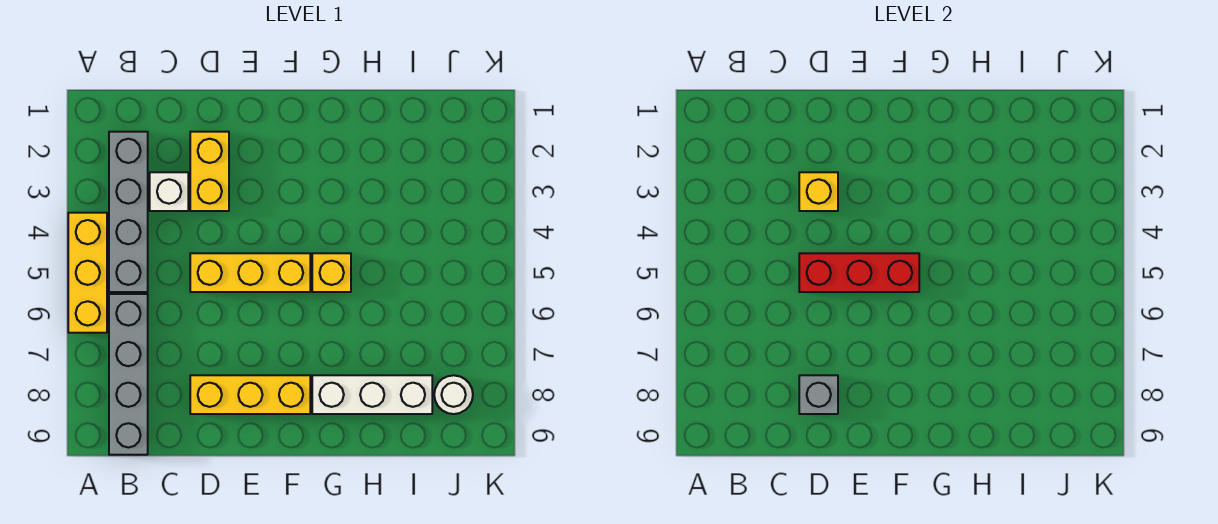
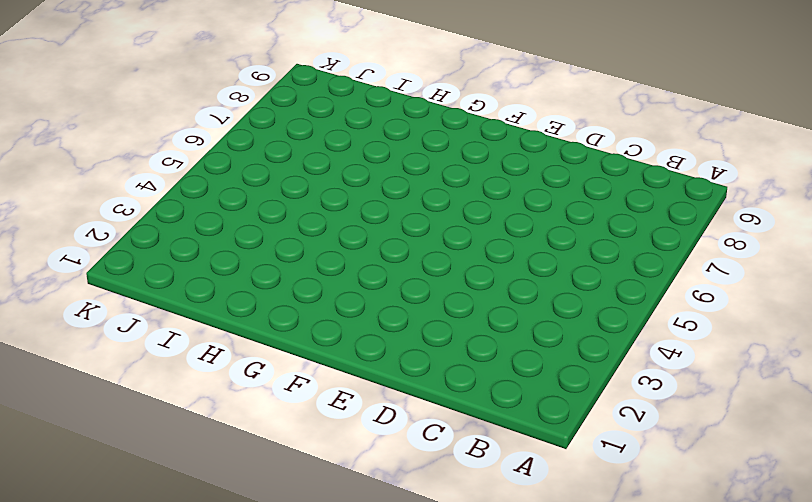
none -> yellow brick A4:A6 level 1
none -> grey brick B2:B5 level 1
none -> grey brick B6:B9 level 1

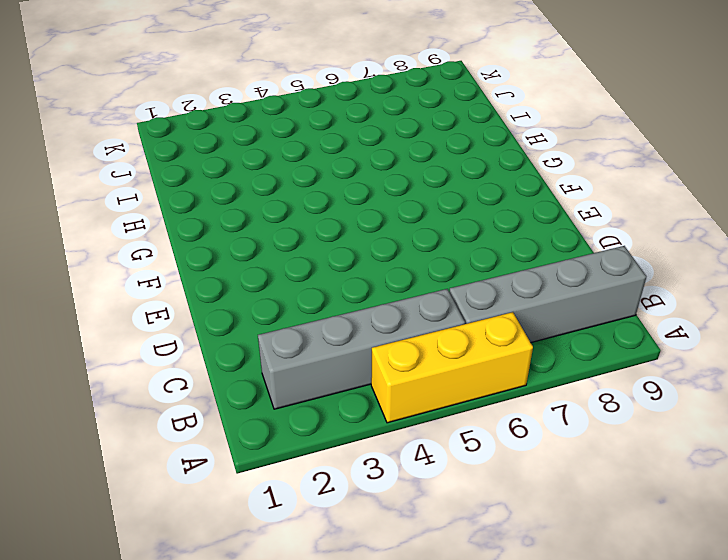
none -> white brick C3 level 1
none -> yellow brick D2:D3 level 1
none -> yellow brick D5:F5 level 1

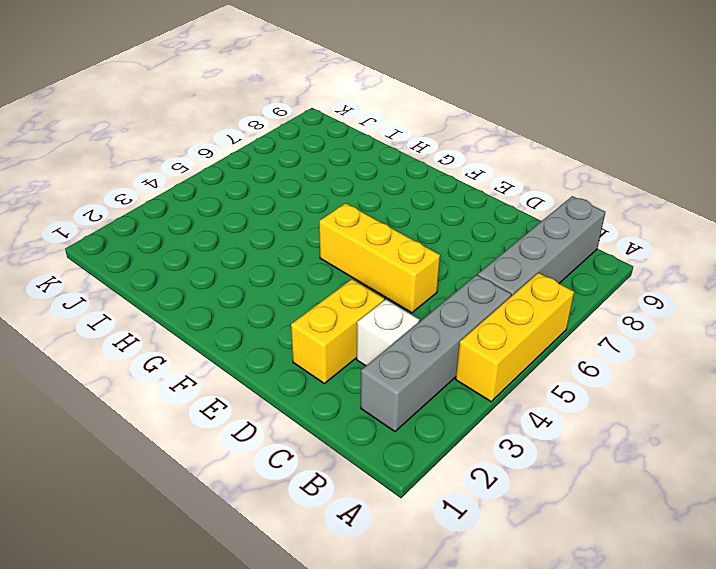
none -> yellow brick D8:F8 level 1
none -> yellow brick G5 level 1
none -> white brick G8:I8 level 1

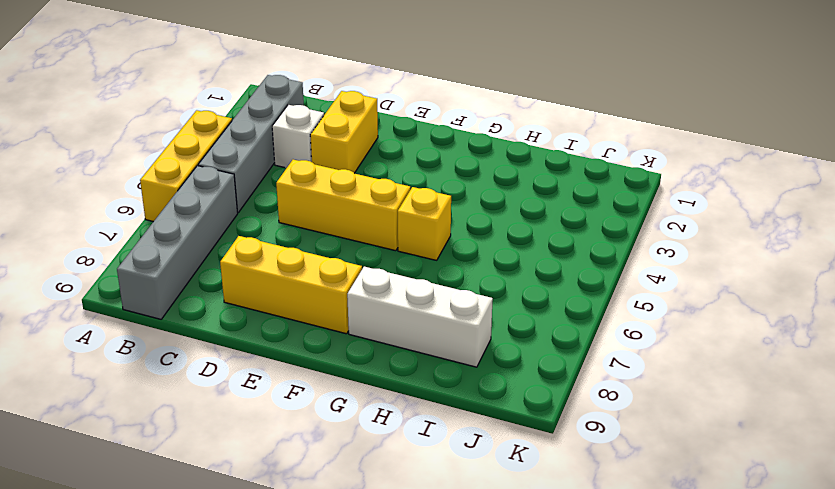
none -> white round brick J8 level 1
none -> yellow brick D3 level 2
none -> red brick D5:F5 level 2

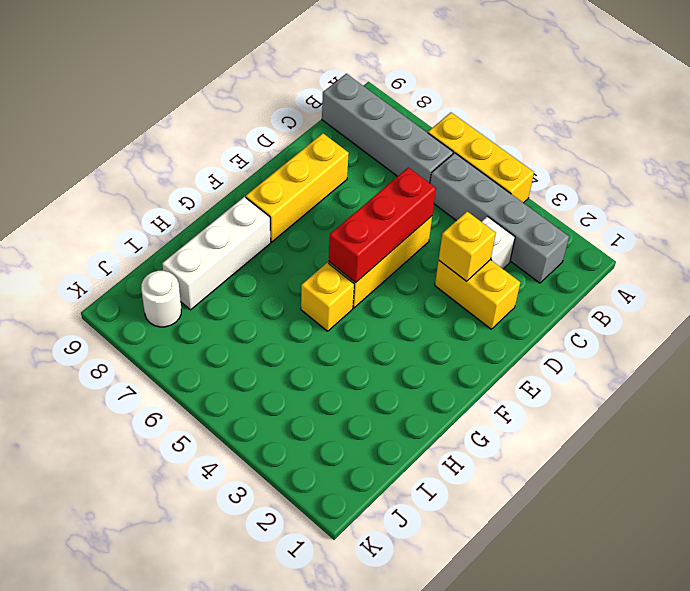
none -> grey brick D8 level 2

